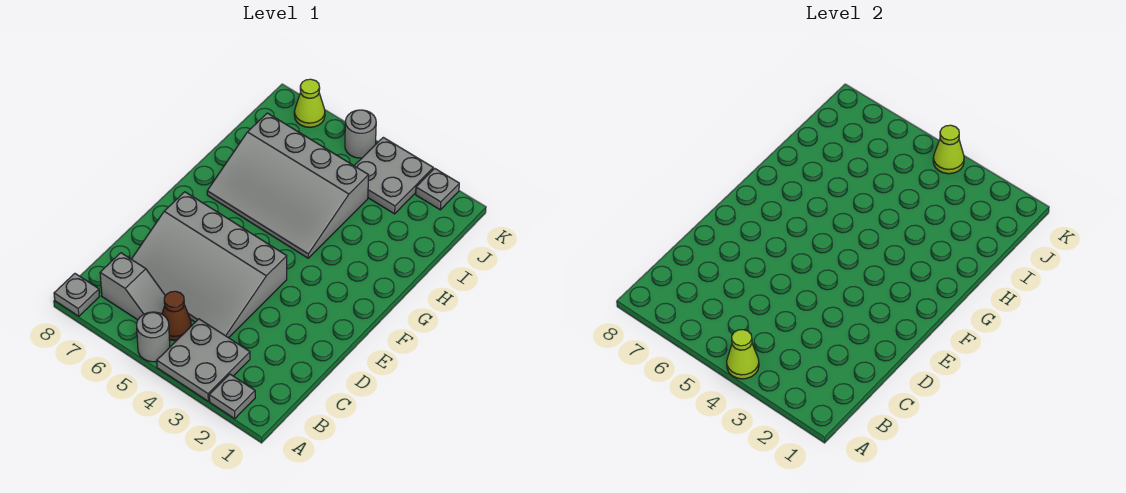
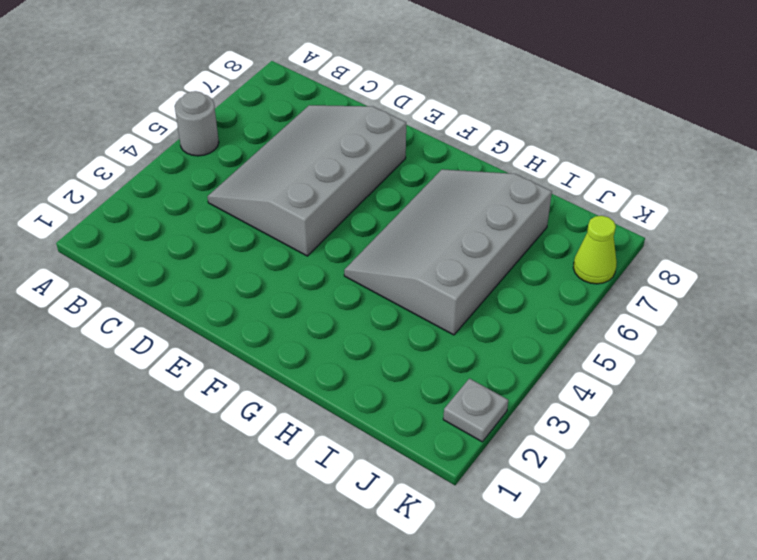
none -> grey plate A2 level 1
none -> grey plate A3:B4 level 1
none -> grey plate A8 level 1

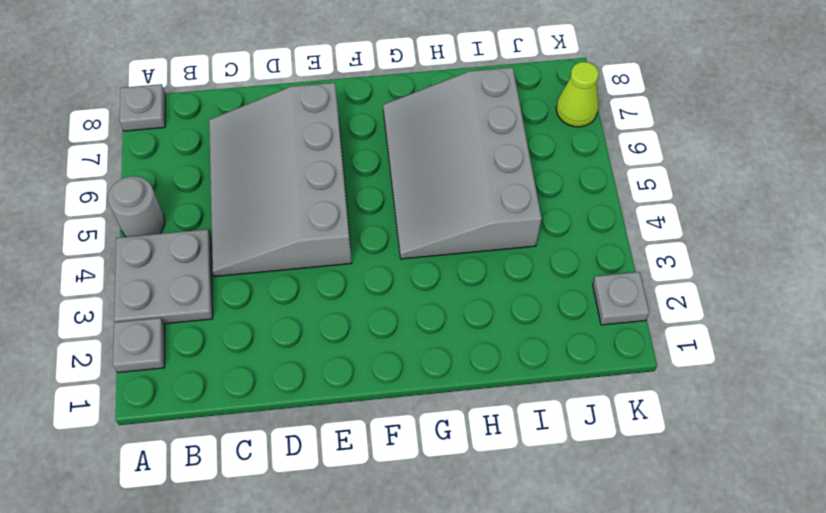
none -> brown cone B5 level 1
none -> grey slope B6:B7 level 1 top 7
none -> grey plate J3:K4 level 1

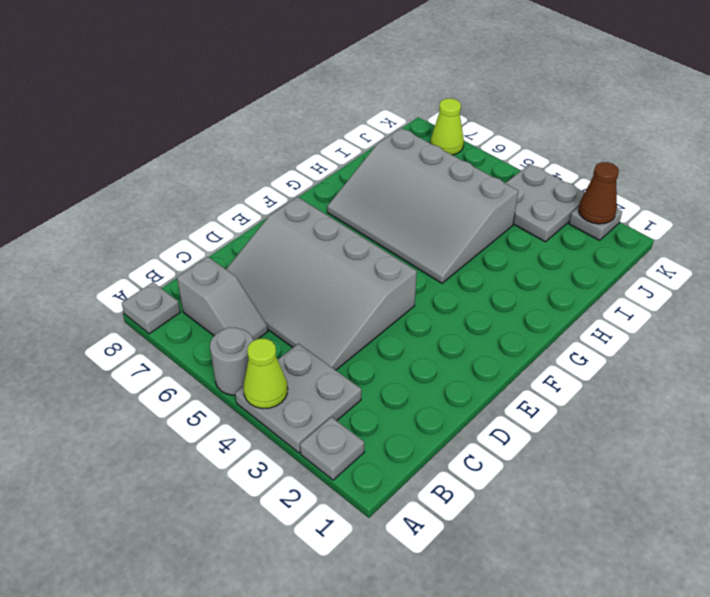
brown cone K2 level 2 -> brown cone B5 level 1
none -> grey round brick K5 level 1
none -> lime cone K4 level 2

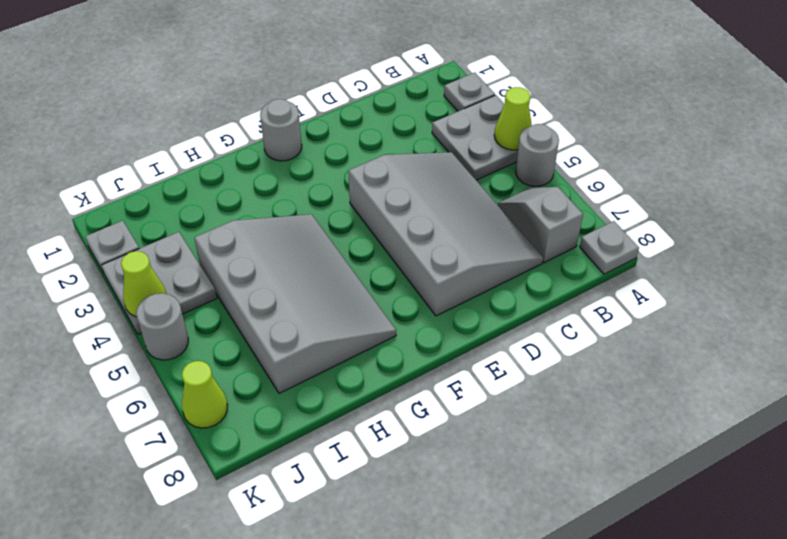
grey round brick F1 level 1 -> none
none -> brown cone B5 level 1

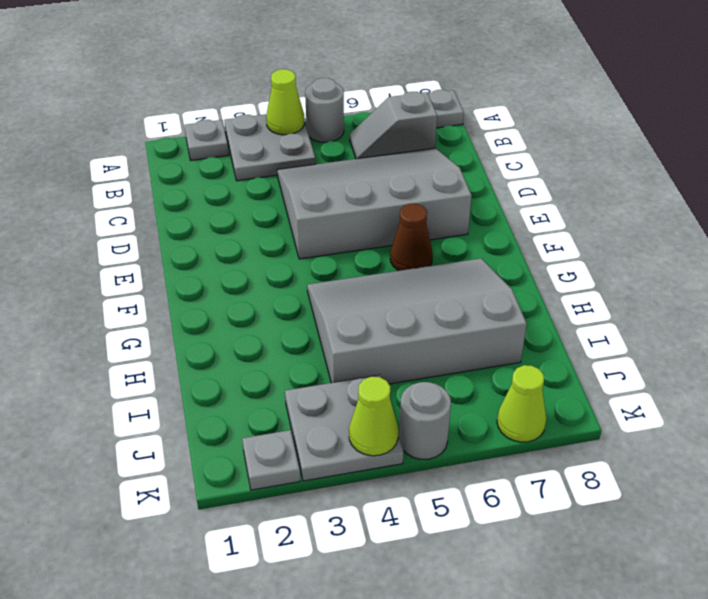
brown cone F6 level 1 -> brown cone B5 level 1

